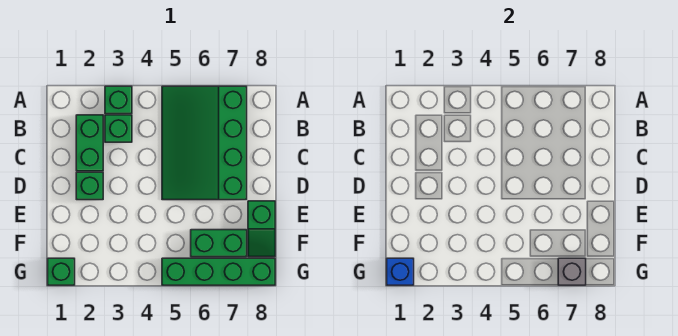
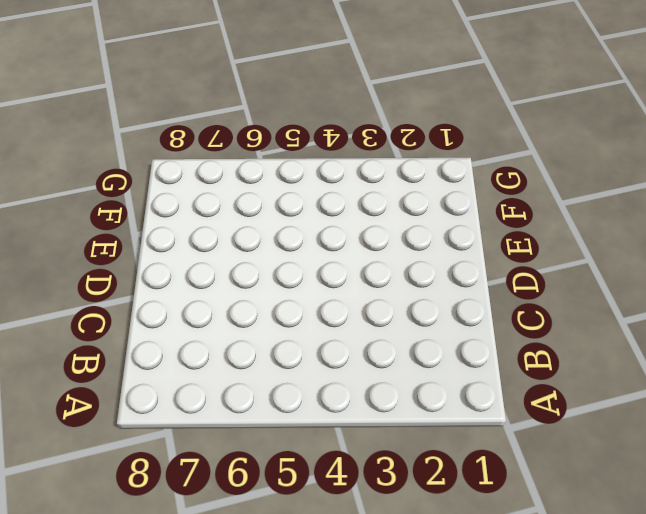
none -> green brick A3 level 1
none -> green slope A5:D7 level 1 top 7

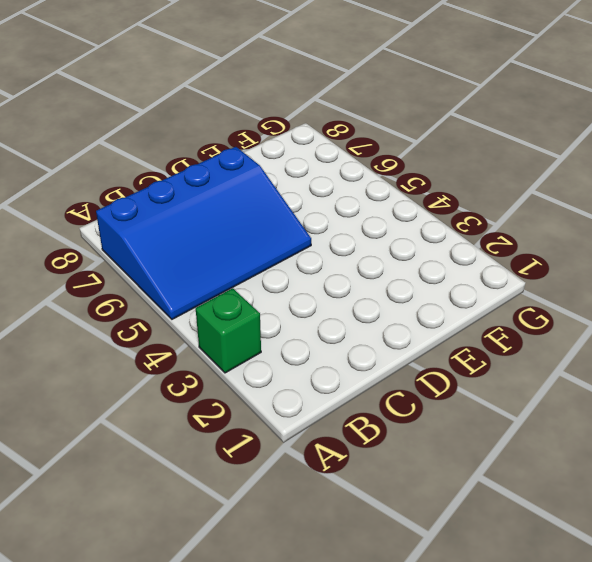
blue slope A5:D7 level 1 top 7 -> green slope A5:D7 level 1 top 7
none -> green brick B2:C2 level 1
none -> green brick B3 level 1

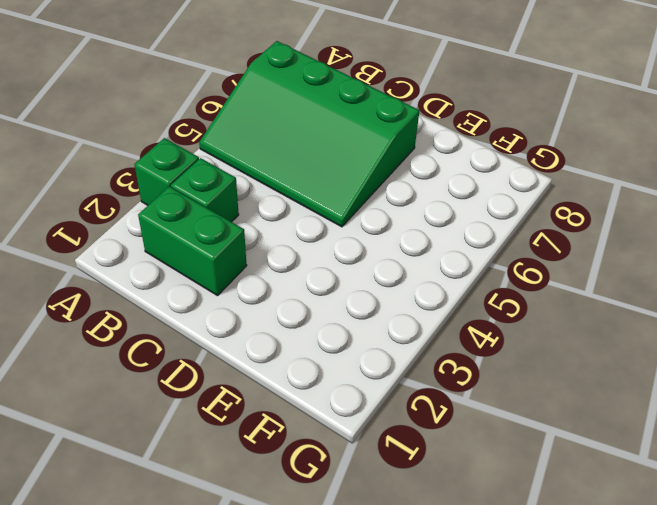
none -> green brick D2 level 1
none -> green slope E8:F8 level 1 top E

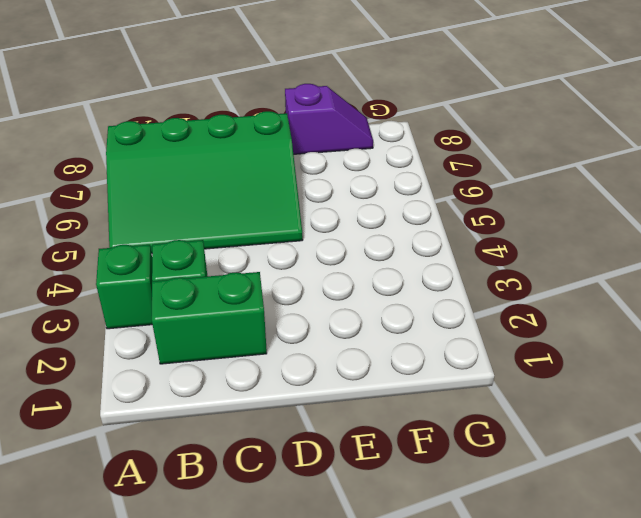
purple slope E8:F8 level 1 top E -> green slope E8:F8 level 1 top E
none -> green brick D2 level 1
none -> green brick F6:F7 level 1

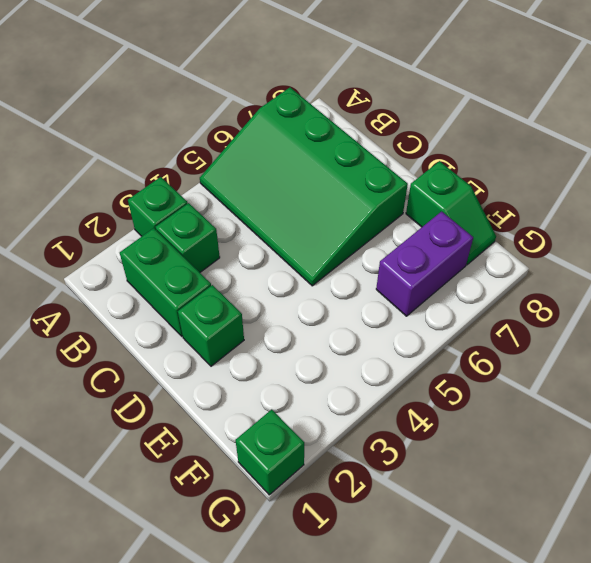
purple brick F6:F7 level 1 -> green brick F6:F7 level 1
none -> green brick G5:G8 level 1
none -> blue brick G1 level 2

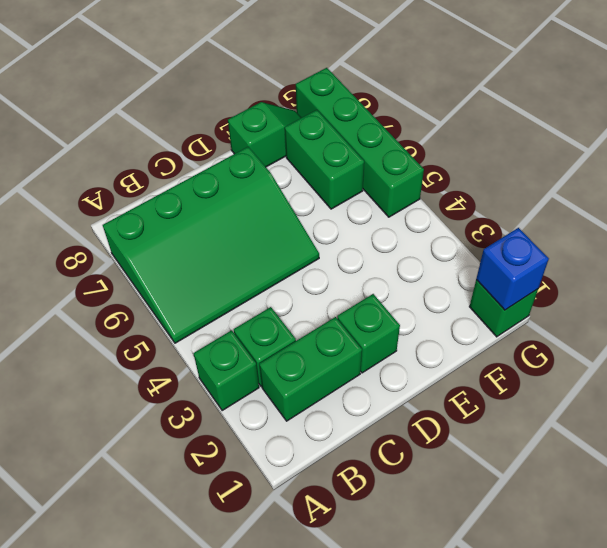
none -> grey brick G7 level 2

